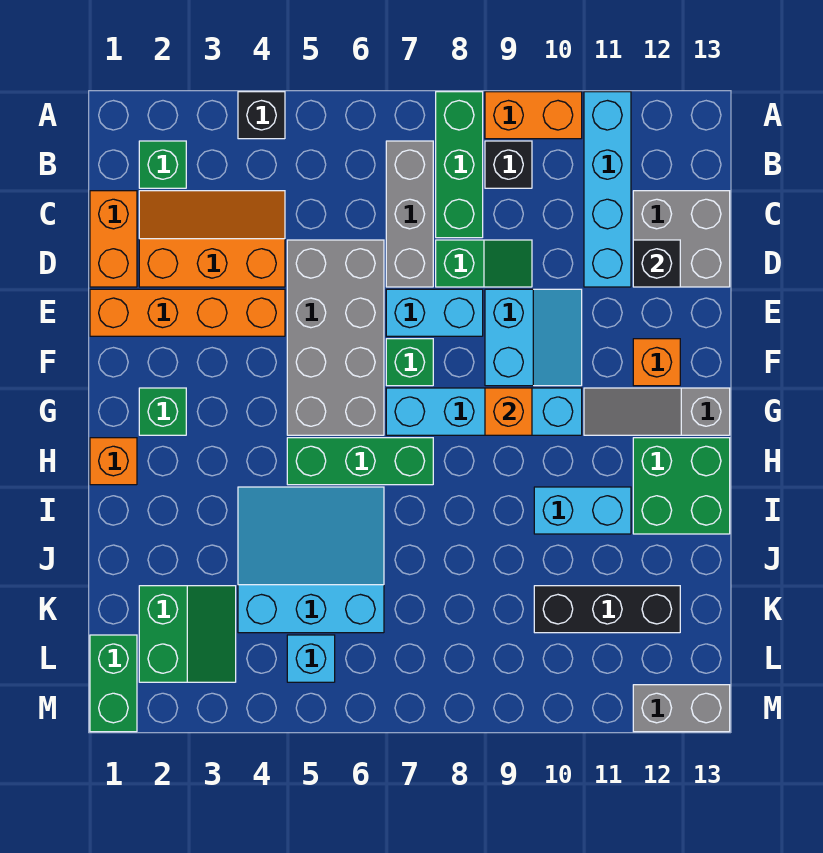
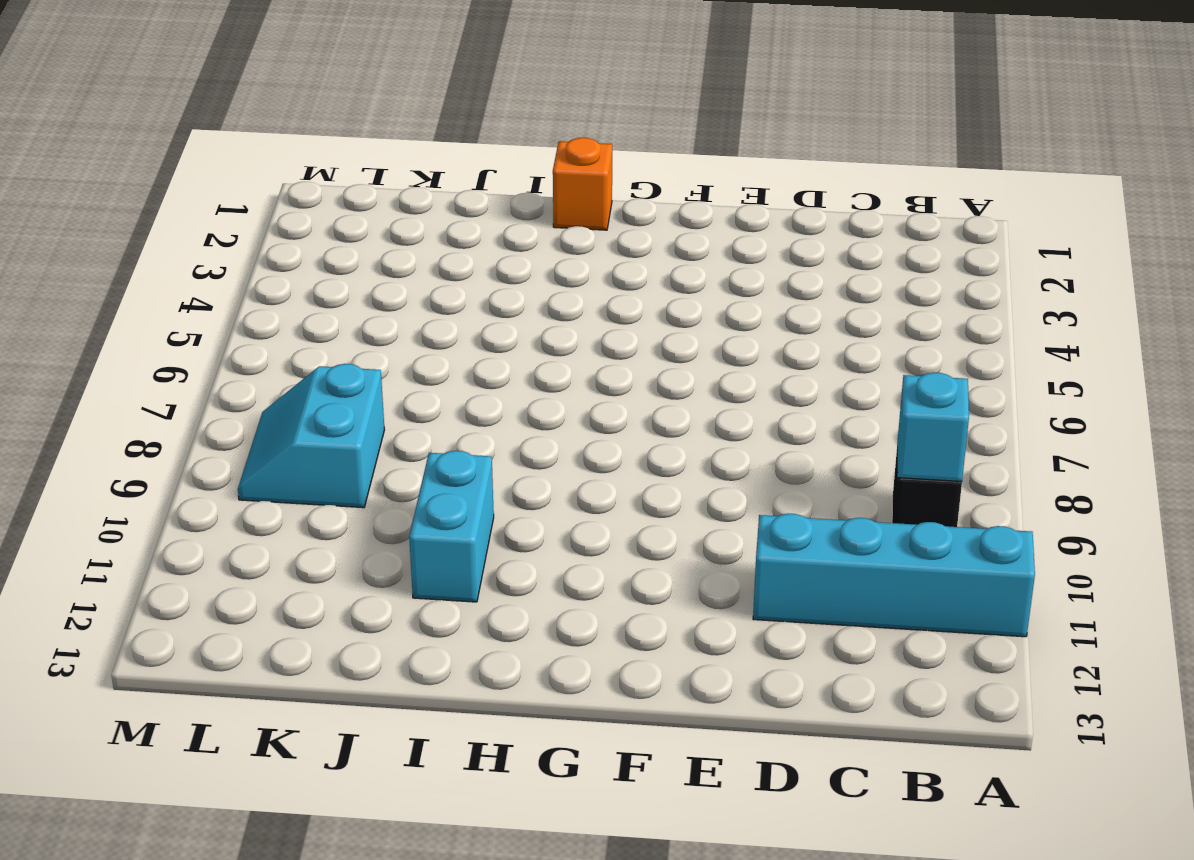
cyan brick B9 level 2 -> cyan brick L5 level 1
cyan slope K8:L9 level 1 top K -> cyan slope E9:F10 level 1 top 9
none -> black brick A4 level 1
none -> green brick A8:C8 level 1
none -> orange brick A9:A10 level 1
none -> green brick B2 level 1

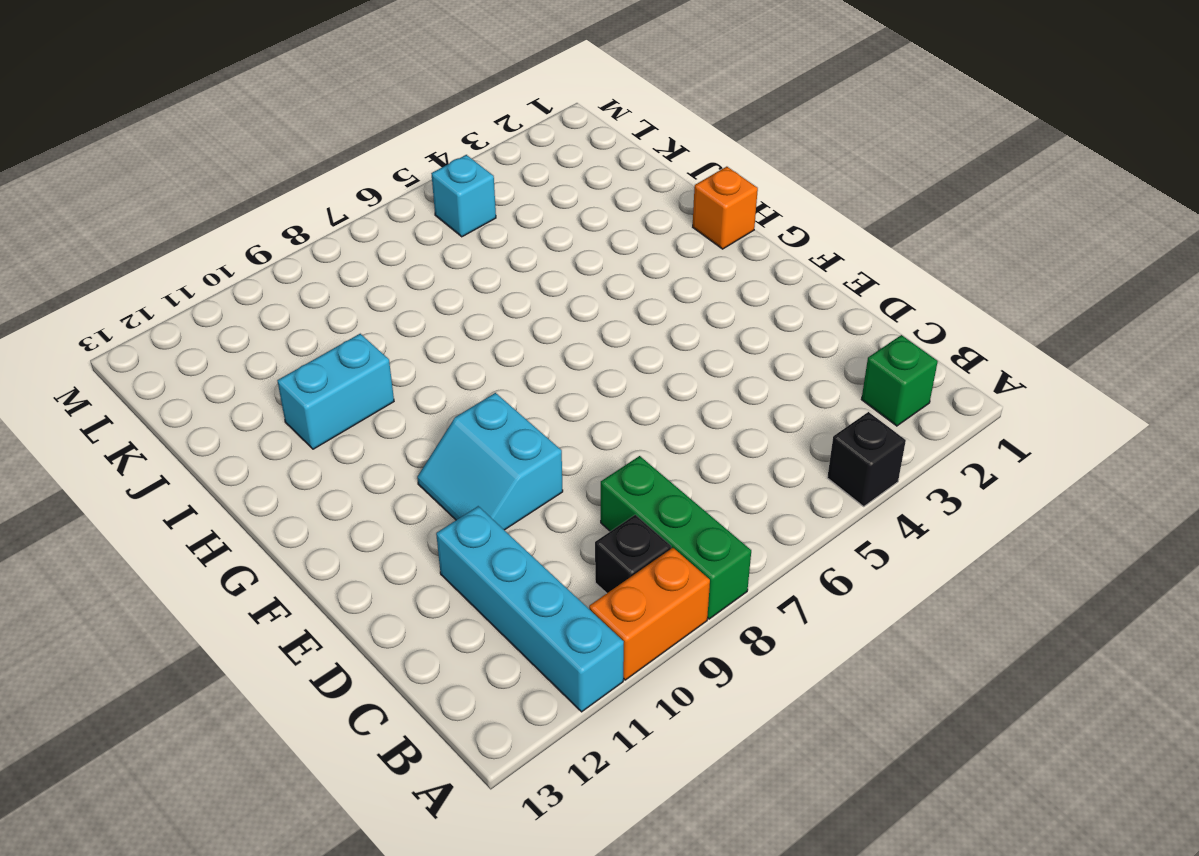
none -> grey brick B7:D7 level 1
none -> orange brick C1:D1 level 1
none -> orange slope C2:D4 level 1 top D
none -> grey brick C12:D13 level 1

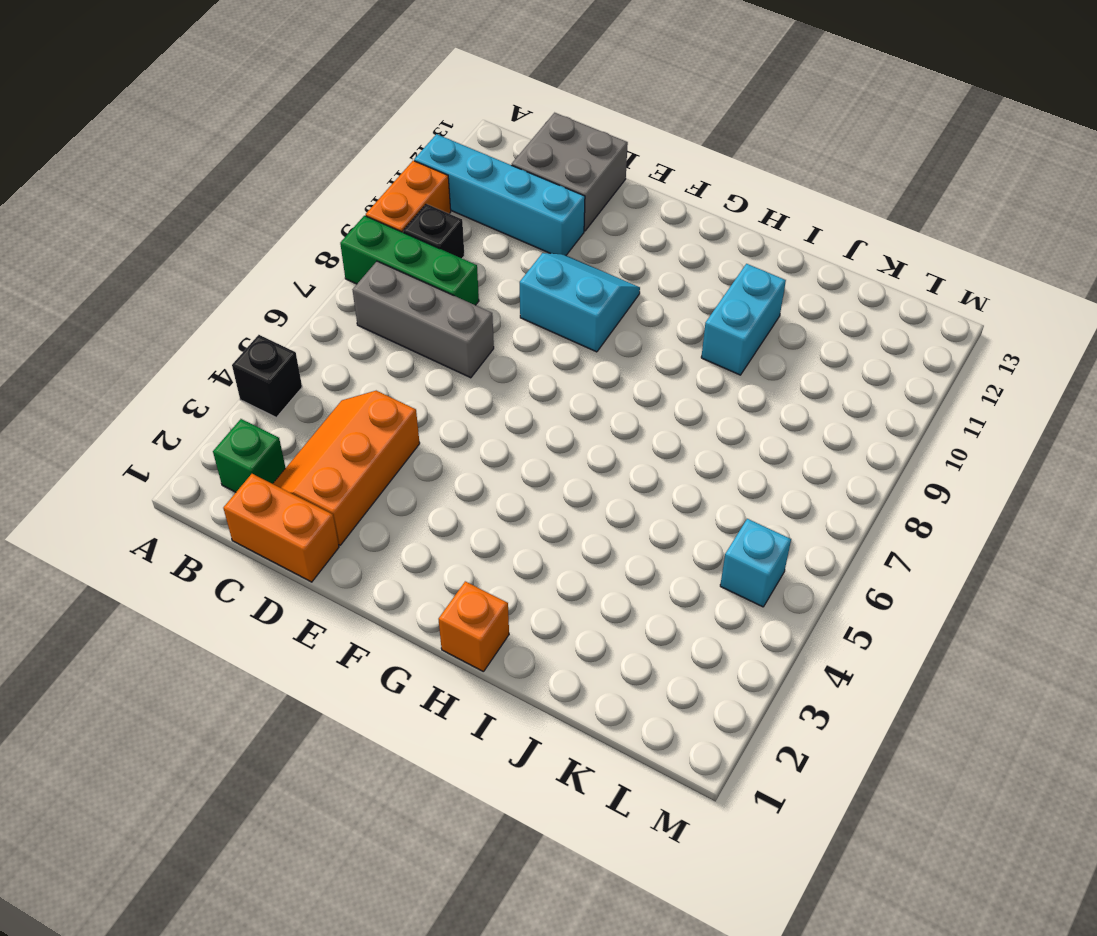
none -> grey brick D5:G6 level 1
none -> green slope D8:D9 level 1 top 8
none -> orange brick E1:E4 level 1
none -> cyan brick E7:E8 level 1

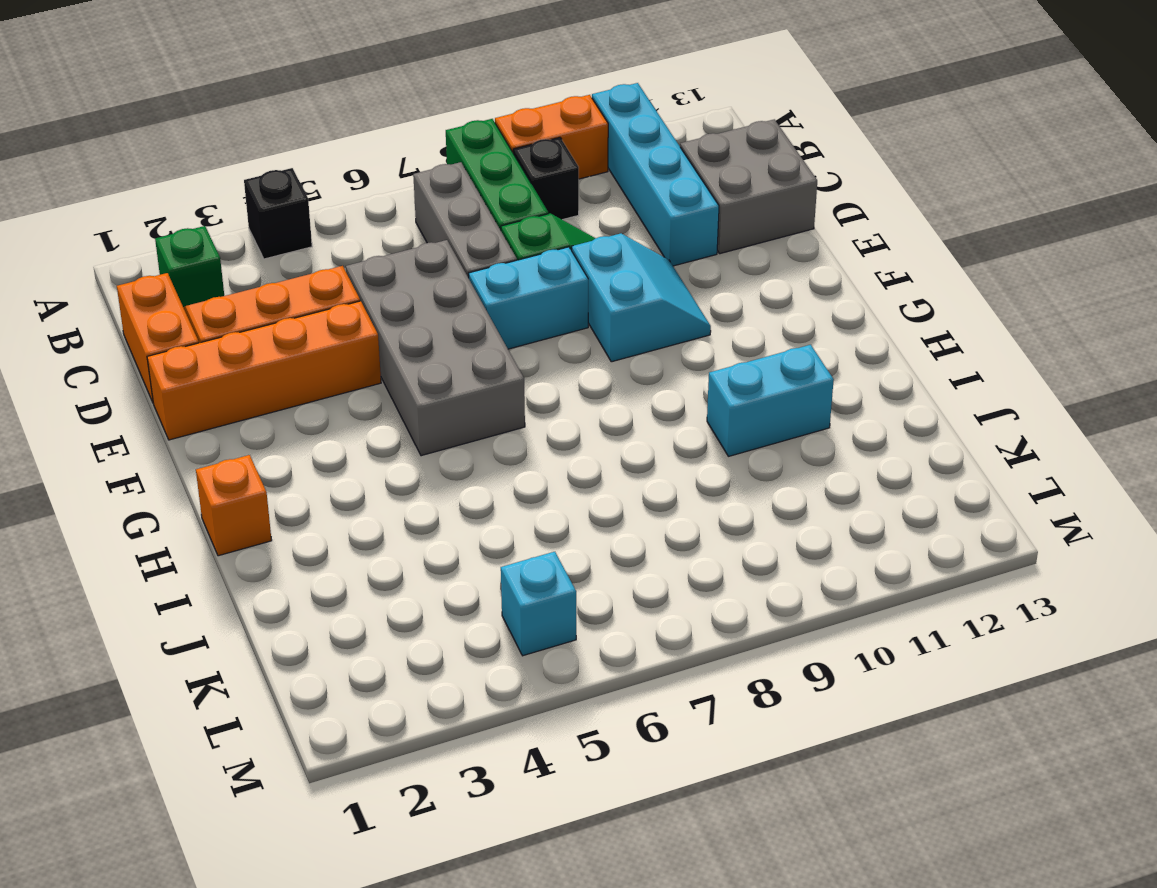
none -> green brick F7 level 1
none -> orange brick F12 level 1
none -> green brick G2 level 1
none -> cyan brick G7:G10 level 1

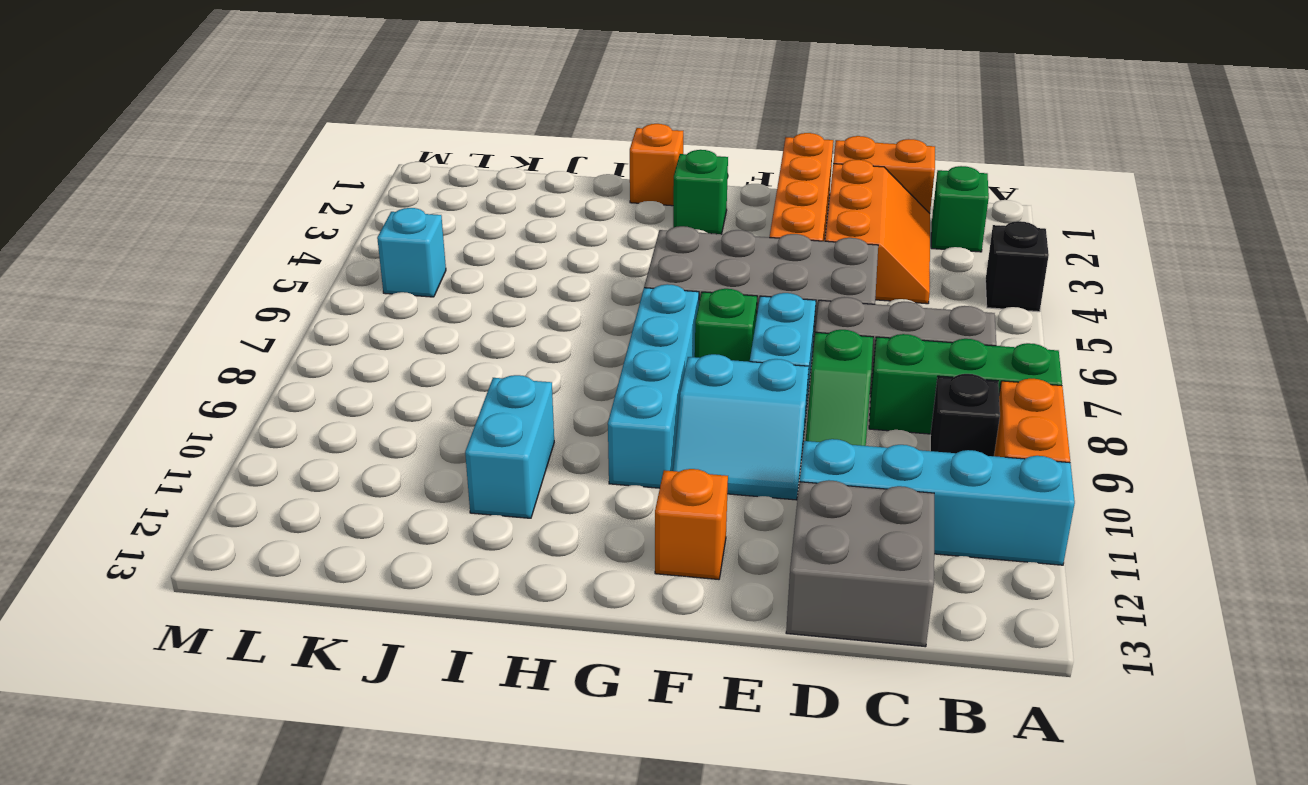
none -> grey slope G11:G13 level 1 top 13
none -> green brick H5:H7 level 1
none -> green brick H12:I13 level 1
none -> cyan slope I4:K6 level 1 top K

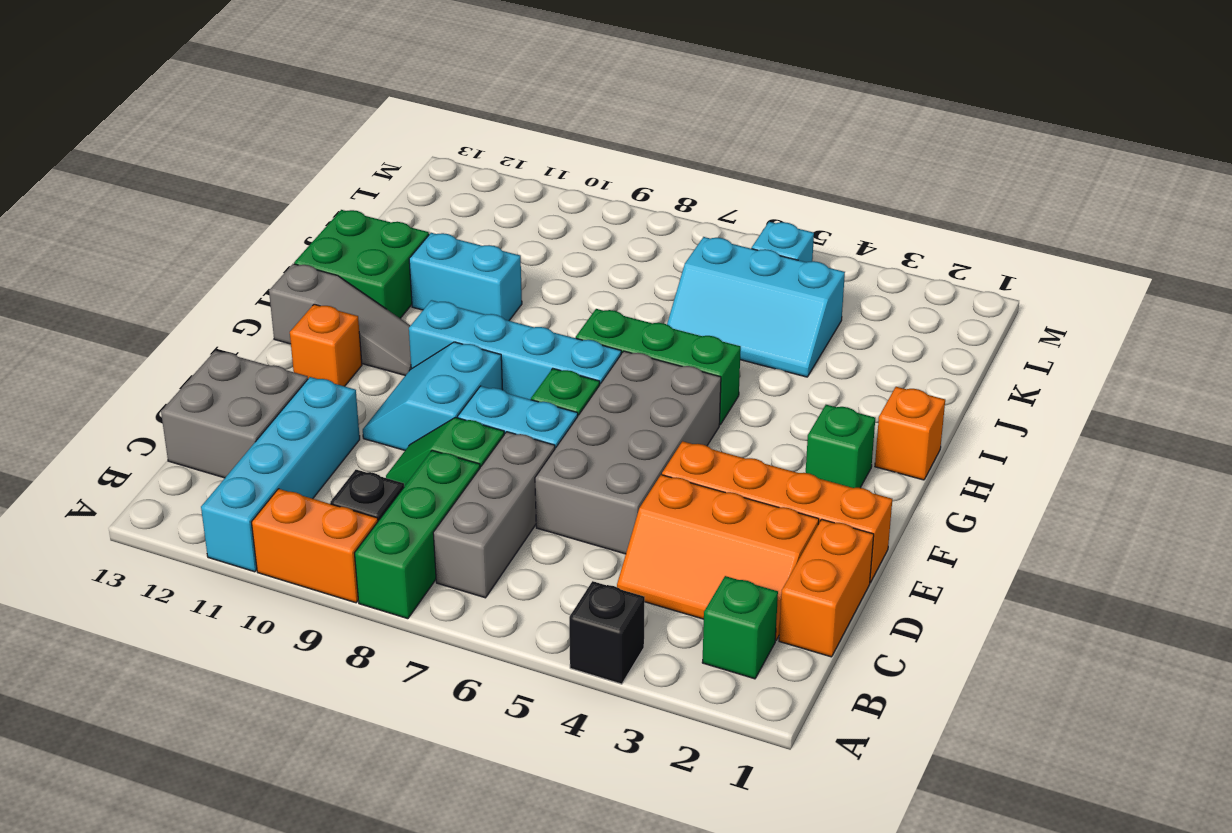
cyan slope J4:K6 level 1 top K -> cyan slope I4:K6 level 1 top K
none -> green slope K2:L3 level 1 top 2
none -> black brick K10:K12 level 1
none -> green brick L1:M1 level 1
none -> grey brick M12:M13 level 1

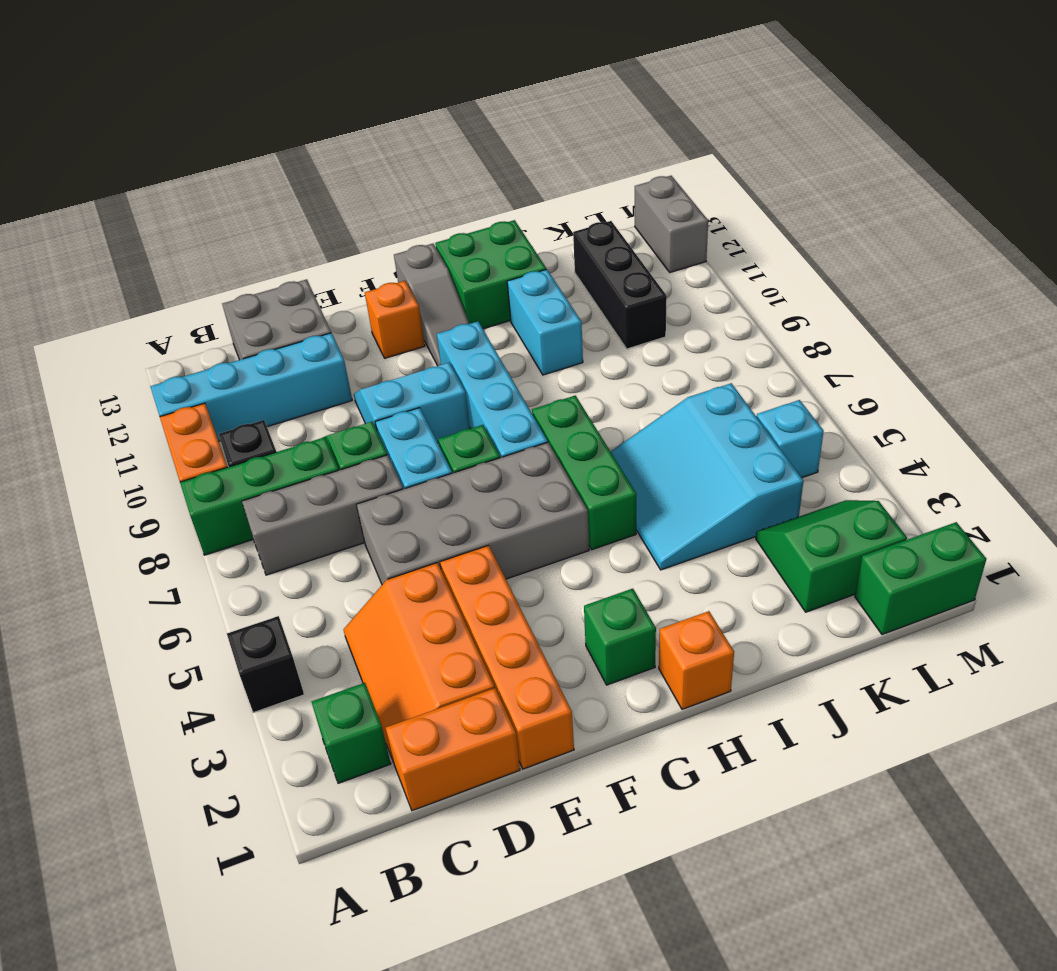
none -> black brick D12 level 2
none -> orange brick G9 level 2

